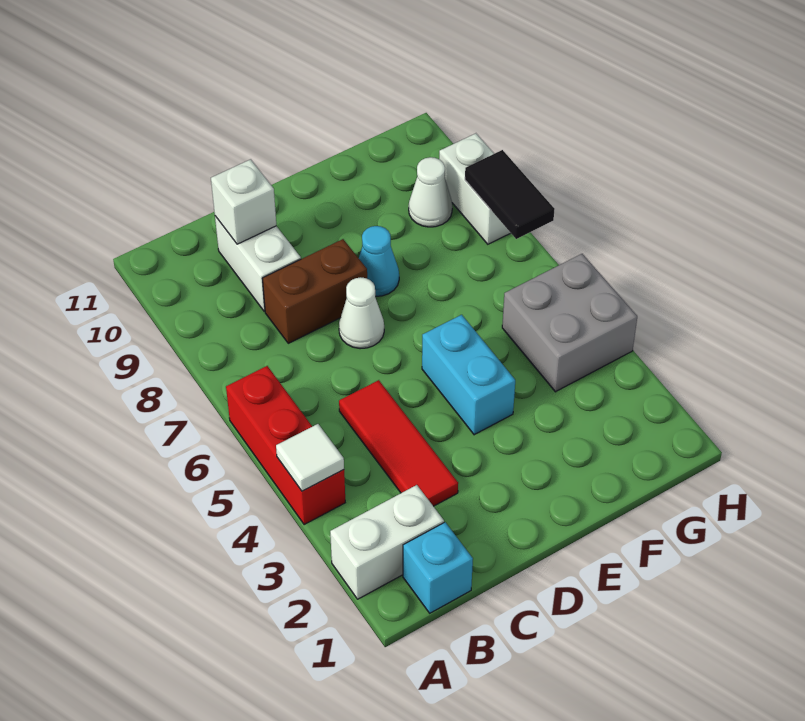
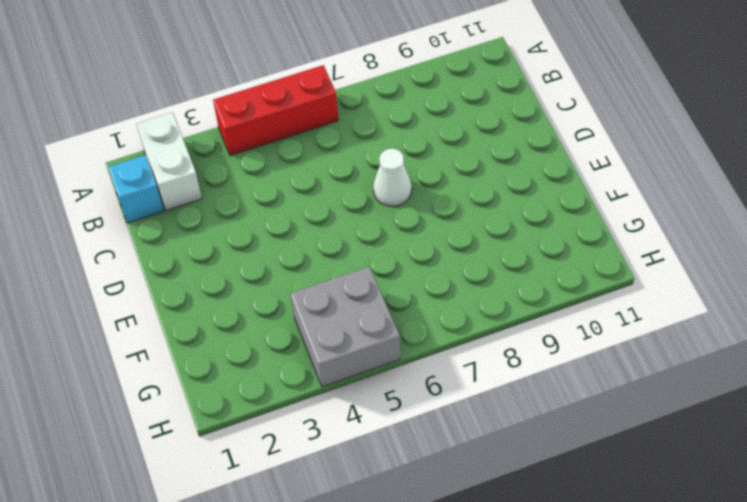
none -> red tile C3:C5 level 1
none -> brown brick C8:D8 level 1
none -> white brick C9:C10 level 1

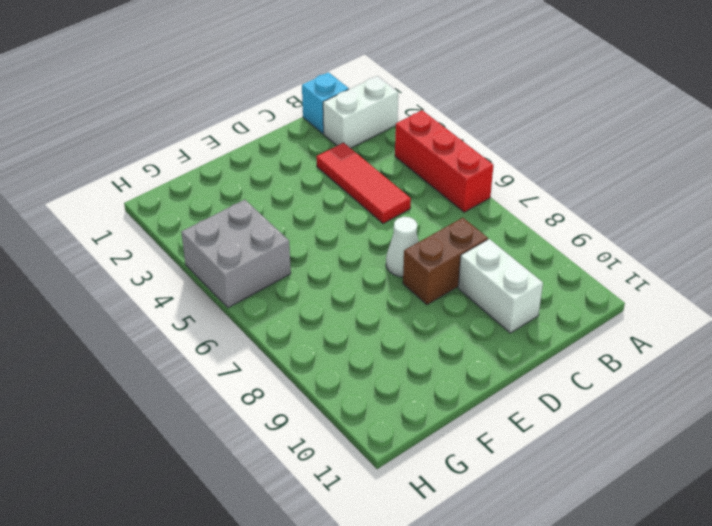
none -> cyan brick E4:E5 level 1
none -> cyan cone E8 level 1
none -> white cone G9 level 1

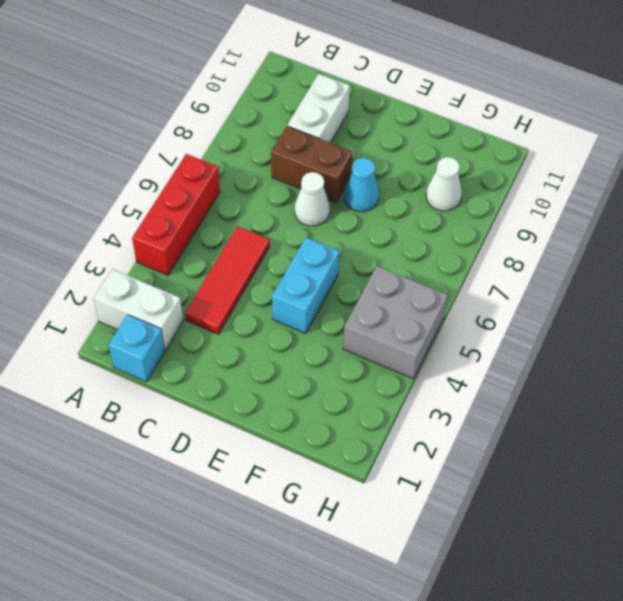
none -> white brick H8:H9 level 1
none -> white tile A4 level 2
none -> white brick C10 level 2

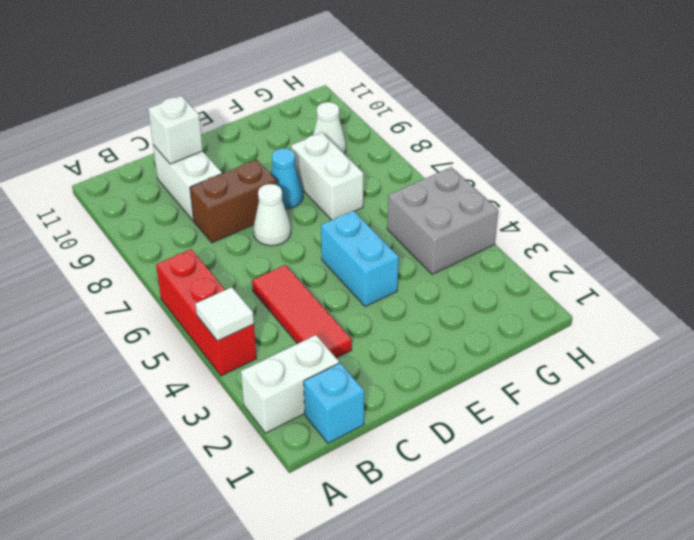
white brick F7:F8 level 1 -> white brick H8:H9 level 1
none -> black tile H7:H8 level 2

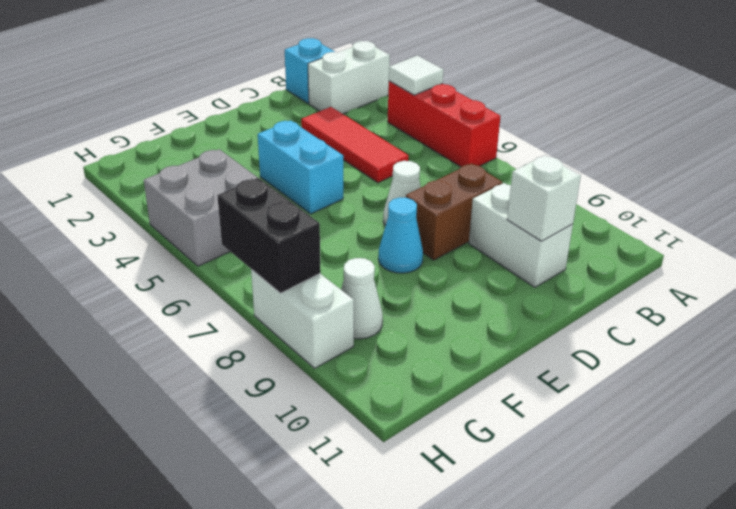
black brick H7:H8 level 2 -> black tile H7:H8 level 2

